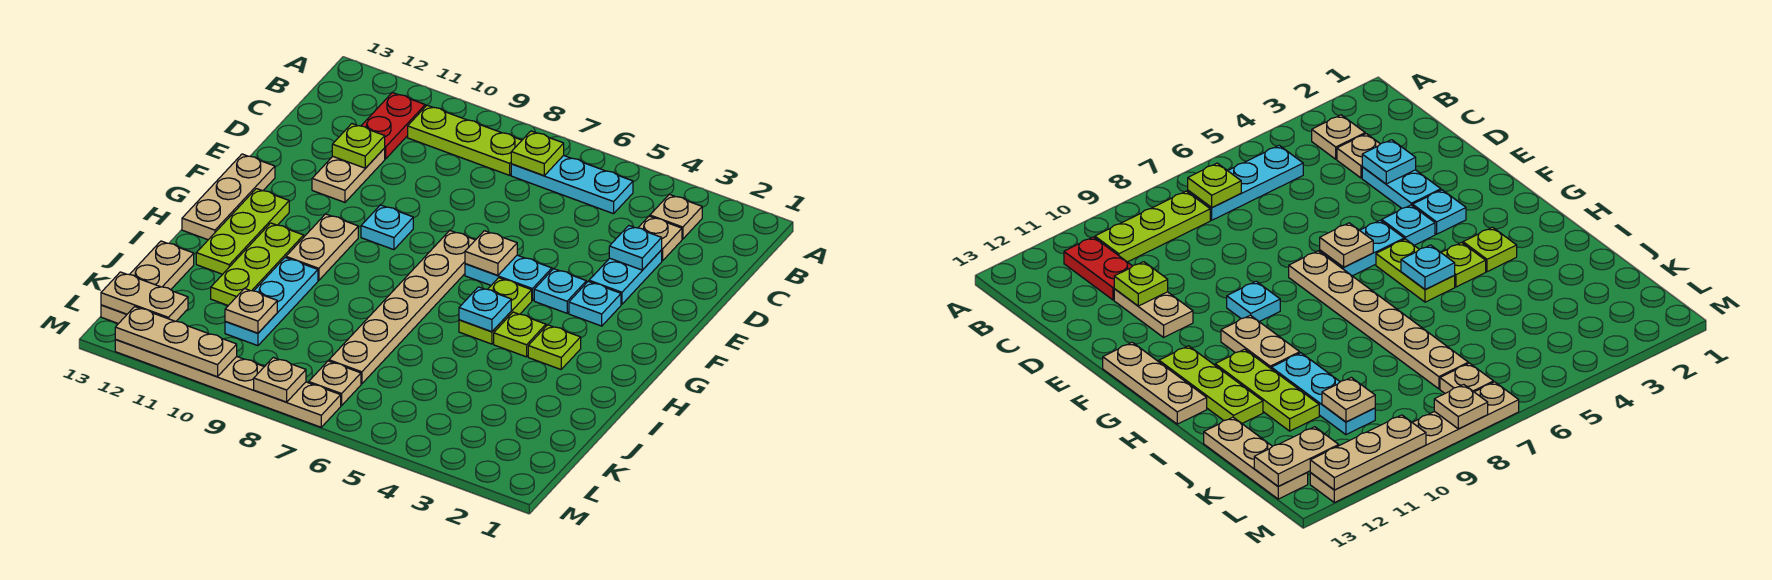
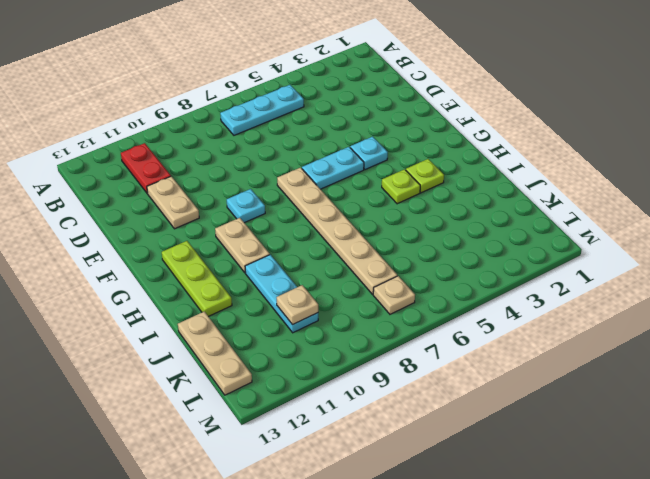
none -> tan plate B3 level 1
none -> lime plate B8:B10 level 1
none -> tan plate C3 level 1
none -> cyan plate D3:E3 level 1

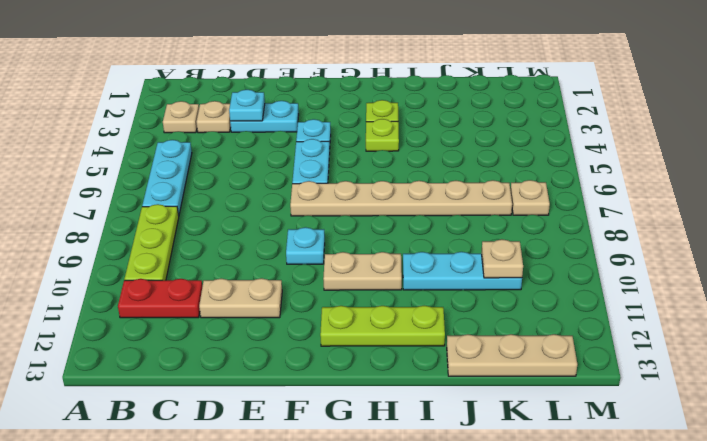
none -> cyan plate F3 level 1
none -> tan plate F13:H13 level 1
none -> lime plate G5:H5 level 1
none -> lime plate H11:J11 level 1

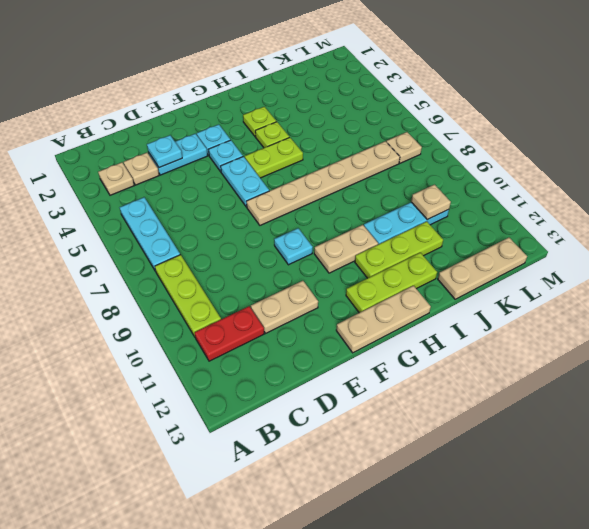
none -> tan plate M7:M12 level 1
none -> lime plate B7 level 2
none -> lime plate D11 level 2
none -> tan plate F6 level 2

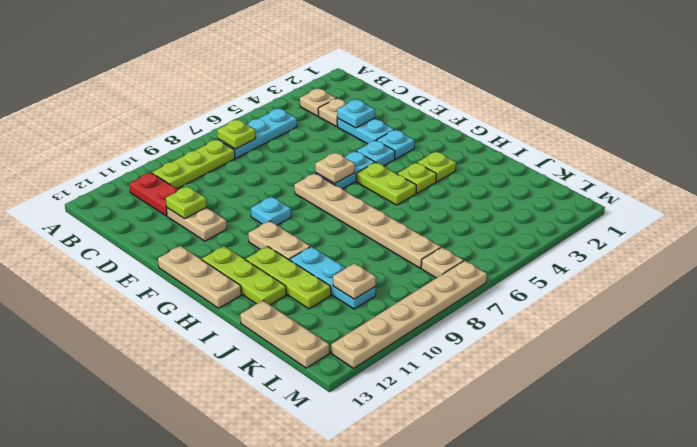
none -> cyan plate H5 level 2
none -> tan plate L12:L13 level 2
none -> tan plate M8 level 2
none -> tan plate M10:M12 level 2

